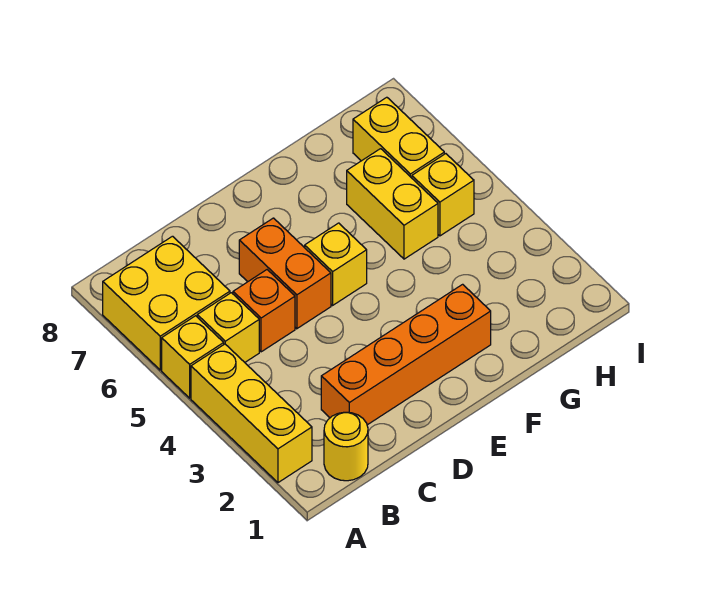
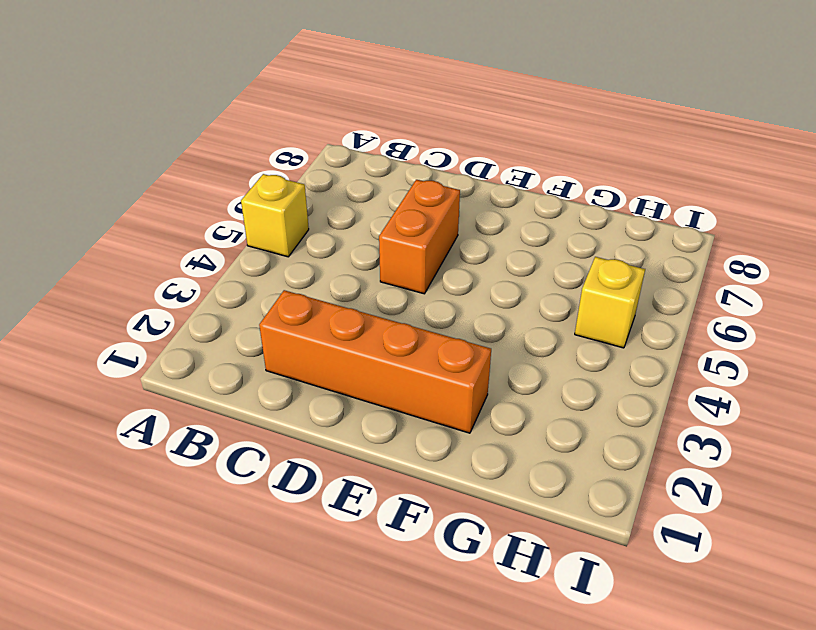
none -> yellow brick A2:A4 level 1
none -> yellow brick A6:B7 level 1
none -> yellow round brick B1 level 1

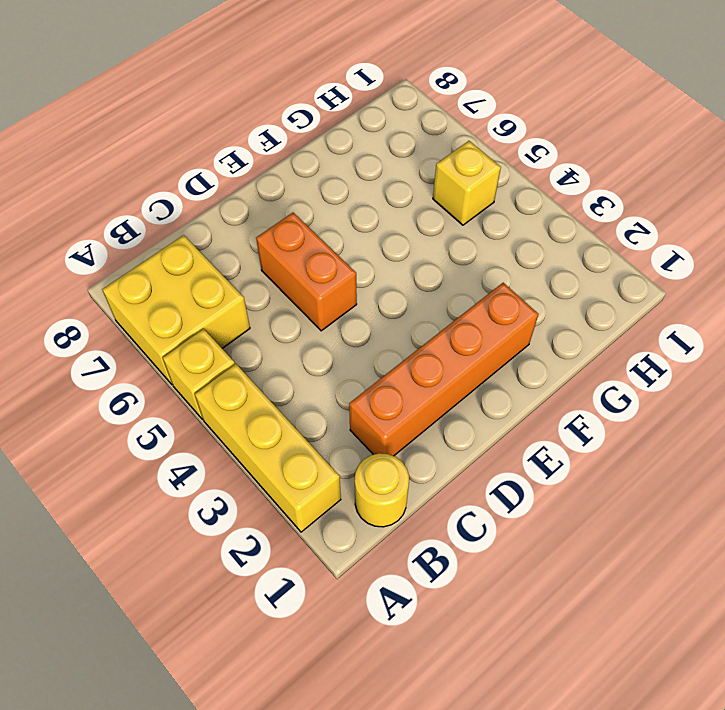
none -> yellow brick B5 level 1
none -> orange brick C5 level 1
none -> yellow brick E5 level 1

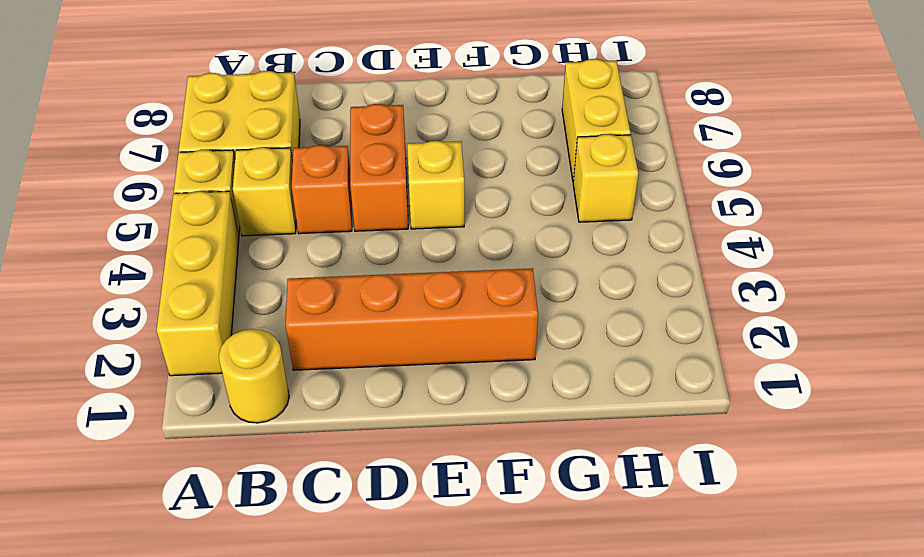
none -> yellow brick G5:G6 level 1

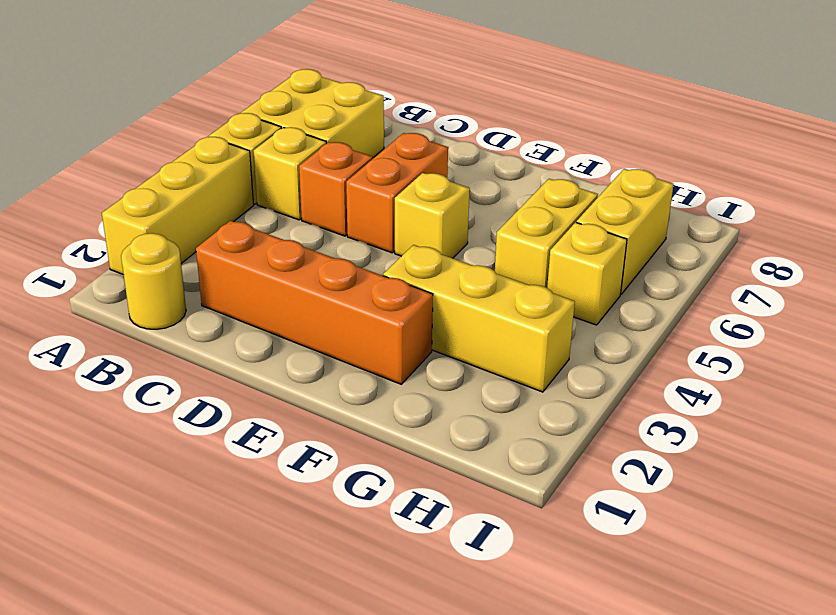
yellow brick F3:H3 level 1 -> none

